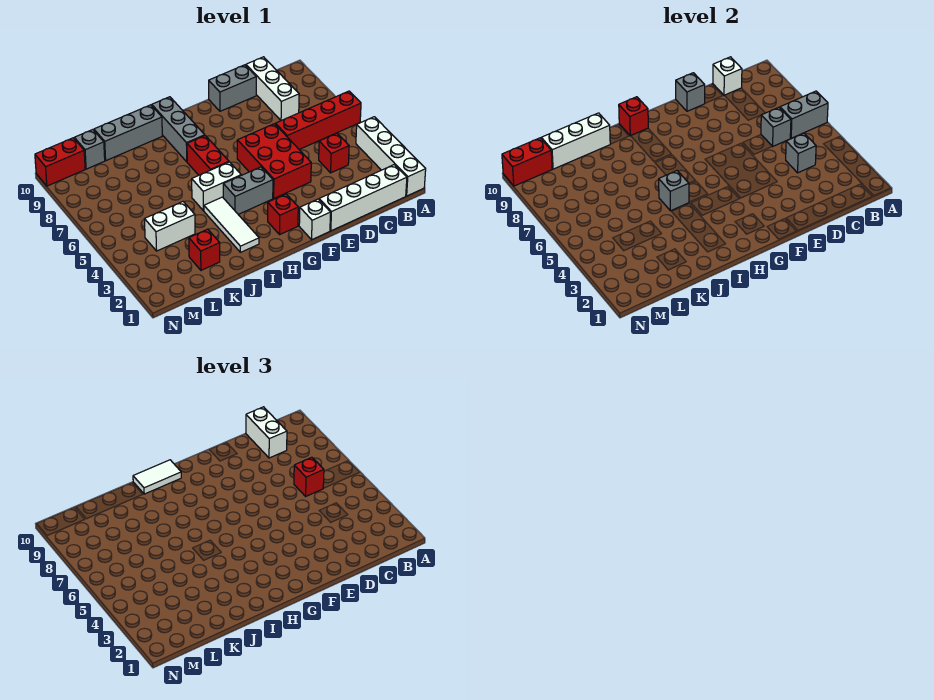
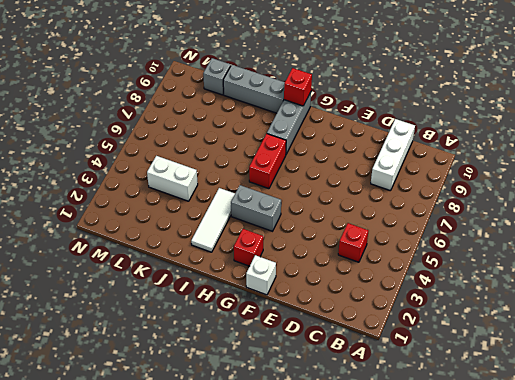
none -> white brick A1:A4 level 1
none -> red brick A6:D6 level 1
none -> white brick B1:E1 level 1
none -> grey brick D10:E10 level 1

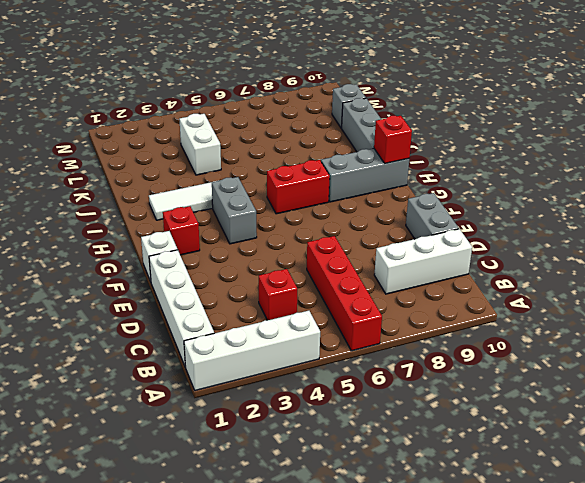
none -> red brick E4:F6 level 1
none -> white brick H5:I5 level 1
none -> red brick K2 level 1
none -> red brick M10:N10 level 1

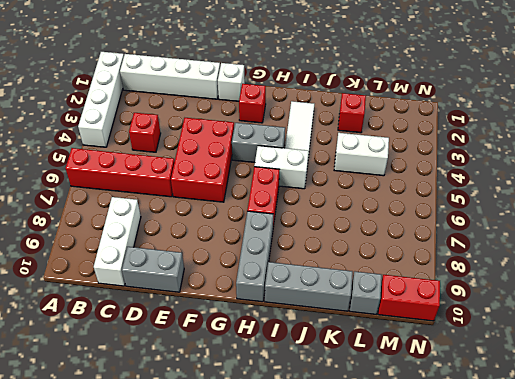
none -> grey brick A6:B6 level 2
none -> grey brick C4 level 2
none -> grey brick C6 level 2
none -> white brick C10 level 2

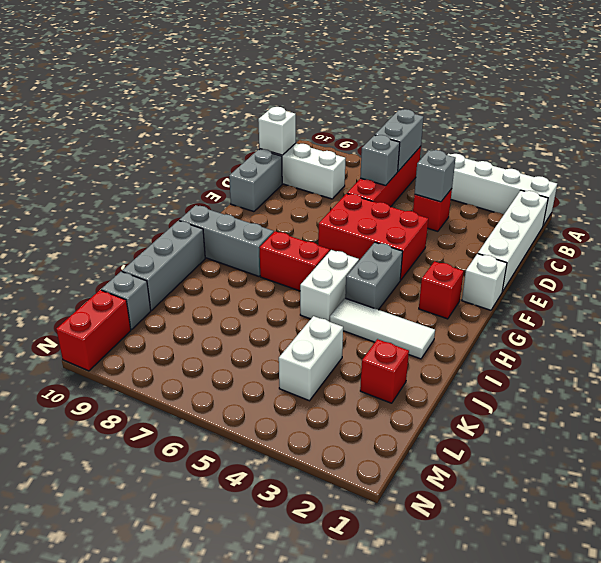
none -> grey brick E10 level 2
none -> red brick H10 level 2
none -> grey brick I5 level 2
none -> white brick J10:L10 level 2

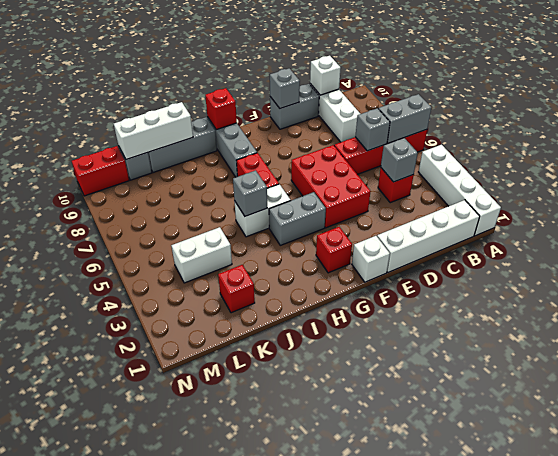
none -> white tile I2:I4 level 1
none -> red brick M10:N10 level 2
none -> red brick C6 level 3
none -> white brick C9:C10 level 3

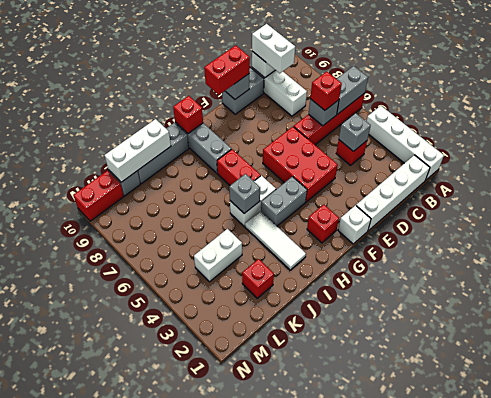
red brick E10:F10 level 3 -> red brick M10:N10 level 2
none -> white tile H10:I10 level 3

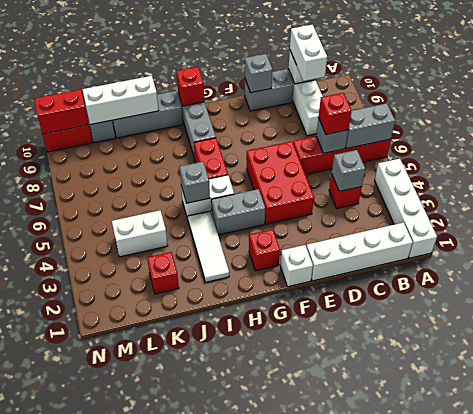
none -> white tile H10:I10 level 3

